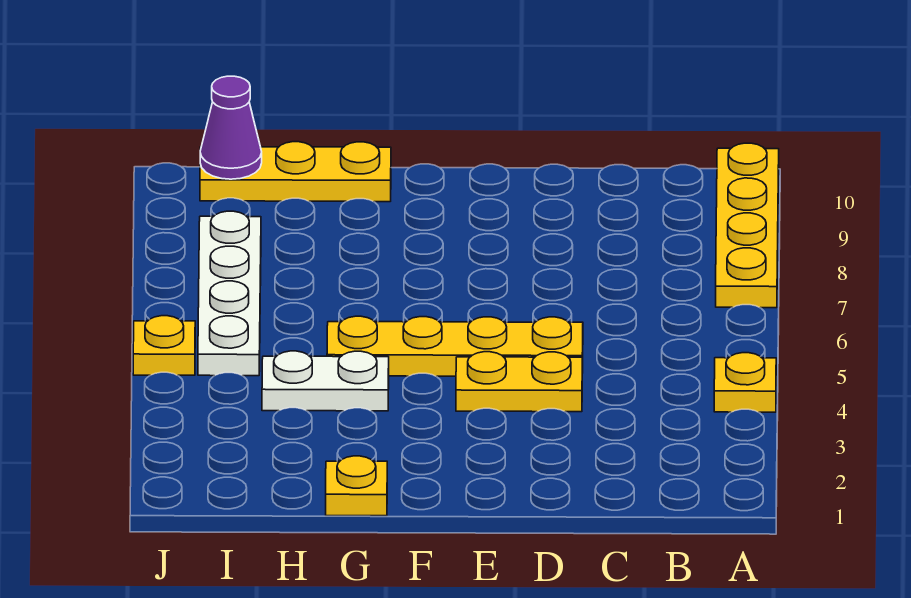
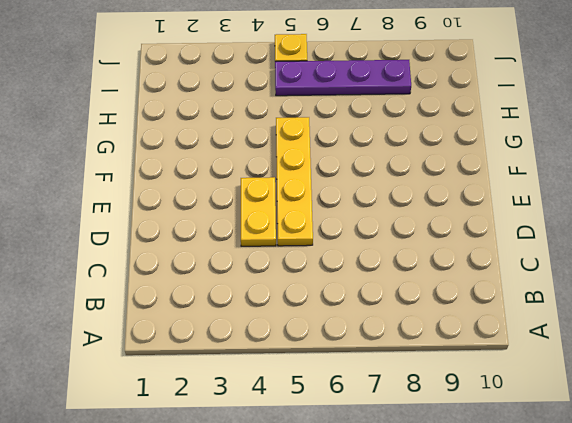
purple plate I5:I8 level 1 -> white plate I5:I8 level 1
none -> yellow plate A4 level 1
none -> yellow plate A7:A10 level 1

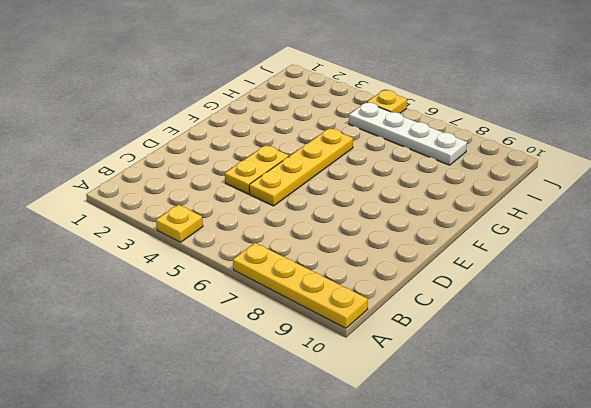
none -> yellow plate G1 level 1
none -> white plate G4:H4 level 1

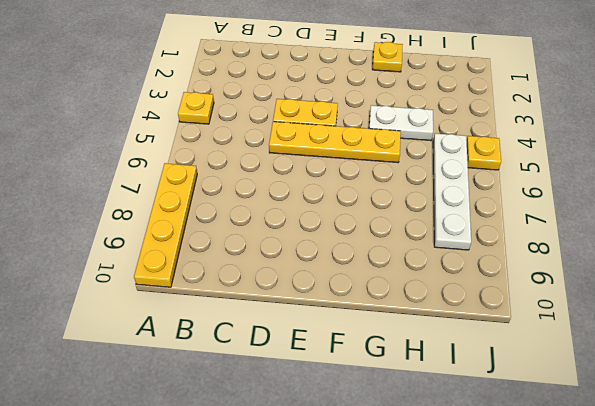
none -> yellow plate G10:I10 level 1
none -> purple cone I10 level 2

